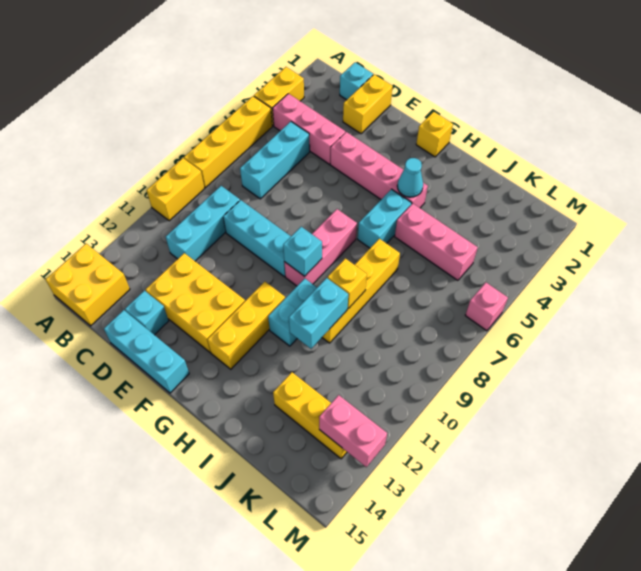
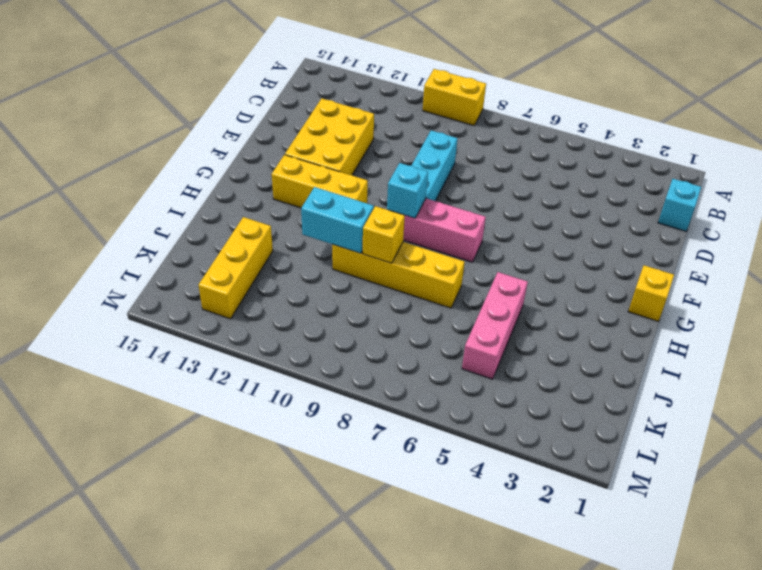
none -> yellow brick A3:A4 level 1
none -> yellow brick A5:A8 level 1
none -> yellow brick A14:B15 level 1

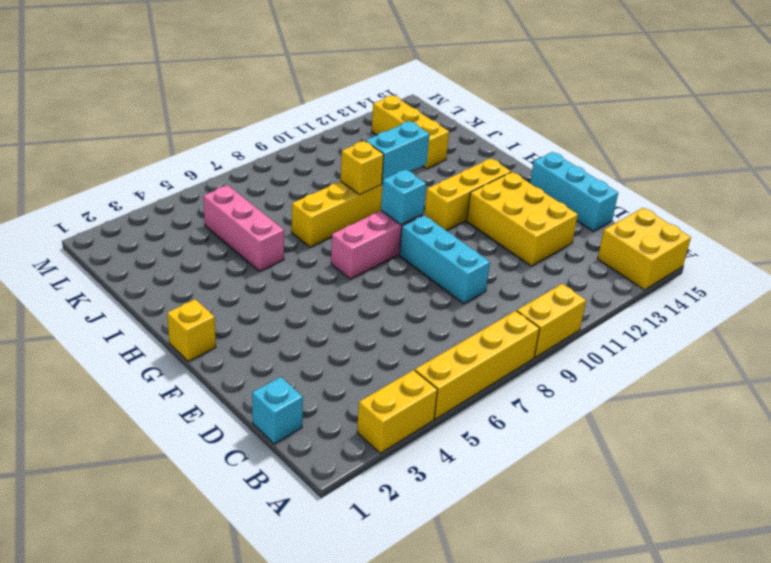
none -> pink brick B4:D4 level 1
none -> cyan brick C5:C7 level 1
none -> cyan brick C9:C11 level 1

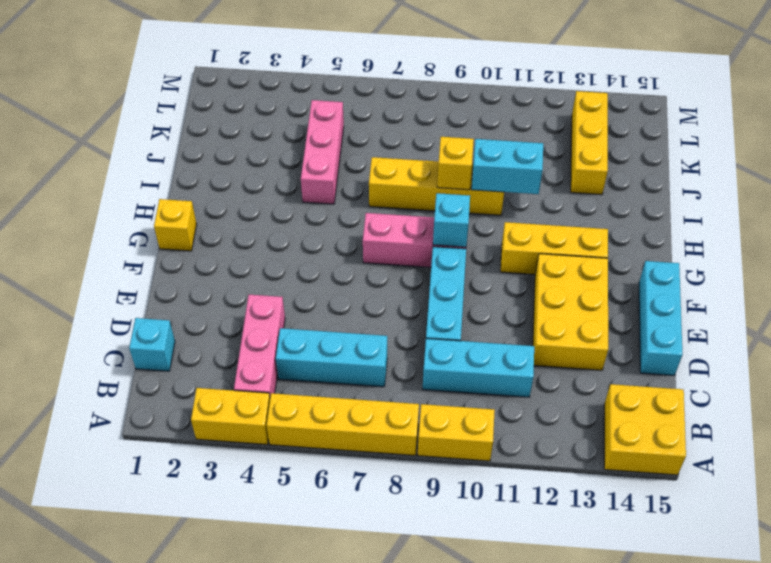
none -> yellow brick D1:D2 level 1
none -> cyan brick D14 level 1
none -> pink brick E4:H4 level 1

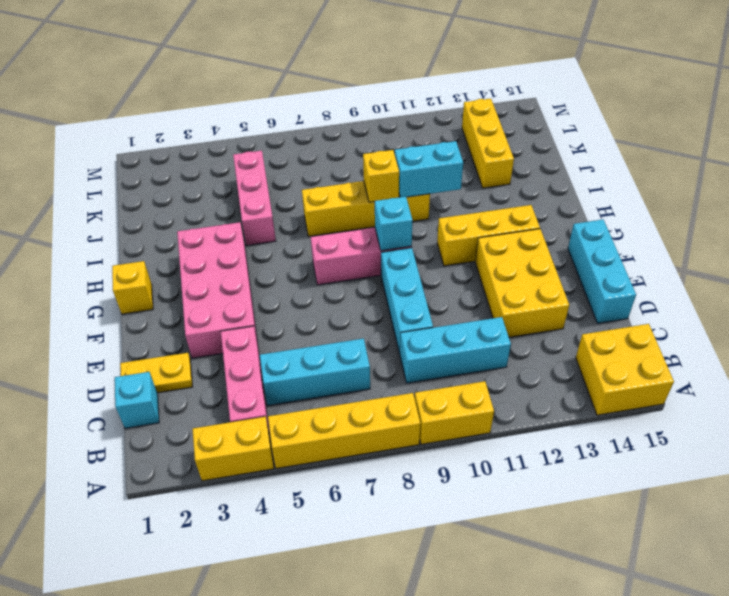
yellow plate D1:D2 level 1 -> yellow brick D1:D2 level 1
pink brick E3:H4 level 1 -> pink brick E4:H4 level 1
none -> cyan brick D14 level 1
none -> cyan brick H5:H6 level 1
none -> cyan brick H10:H11 level 1

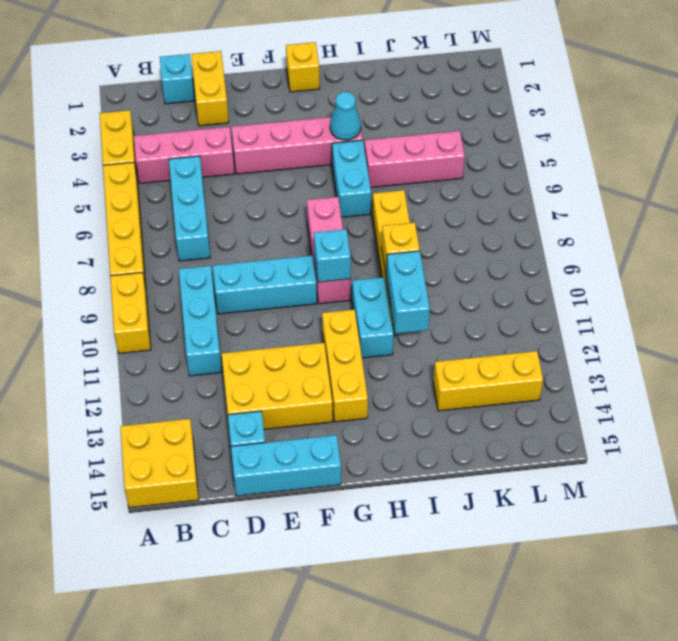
none -> pink brick M6 level 1
none -> pink brick L13:M13 level 2

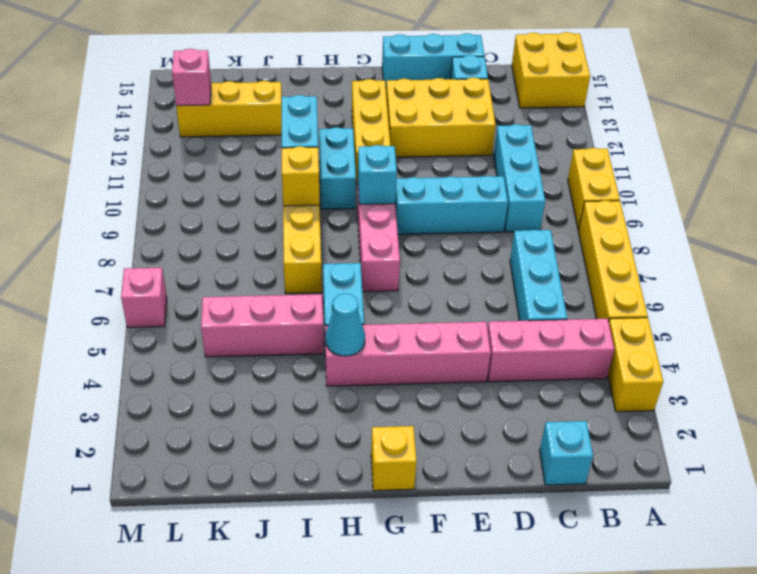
pink brick L13 level 2 -> pink brick L13:M13 level 2
none -> yellow brick D1:D2 level 1

